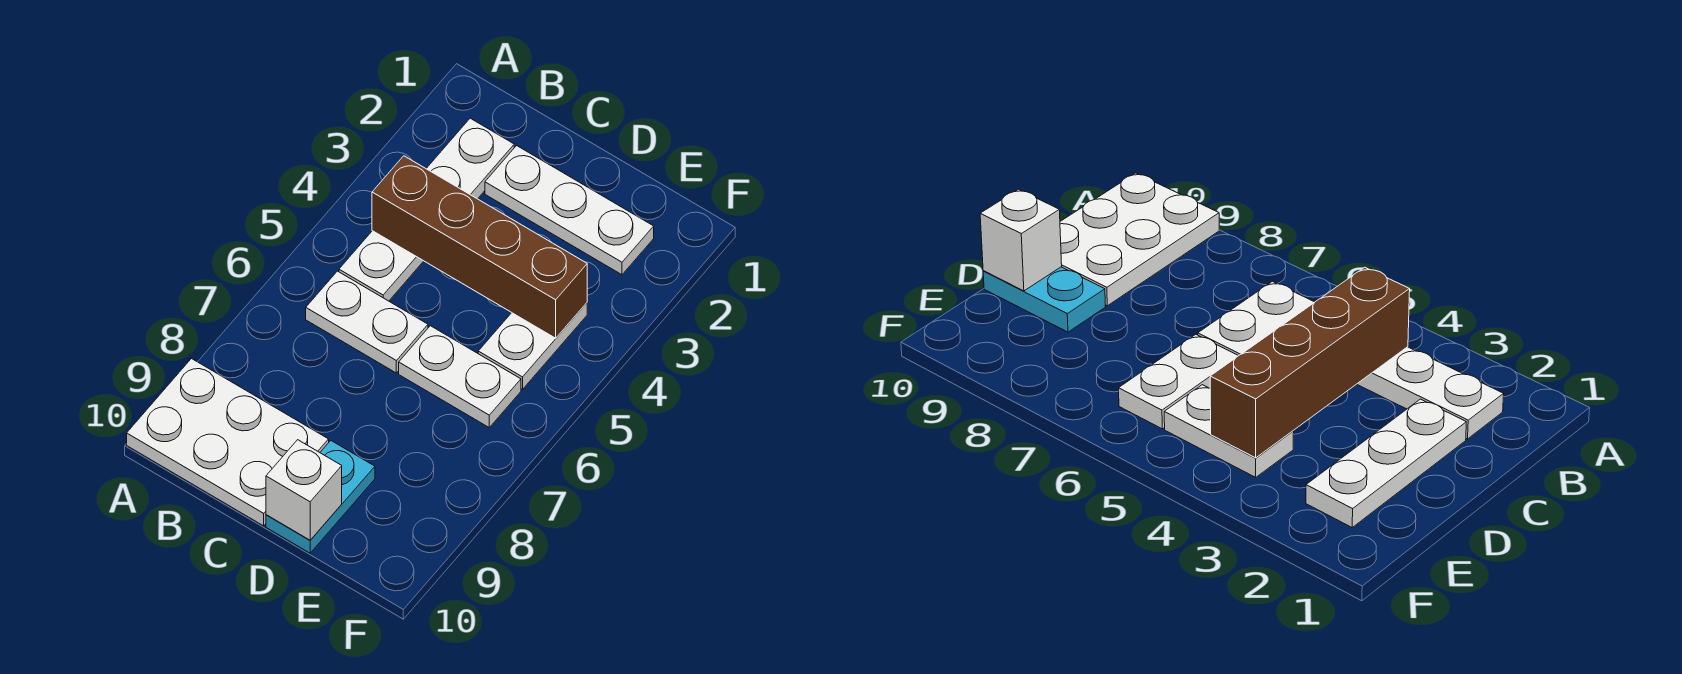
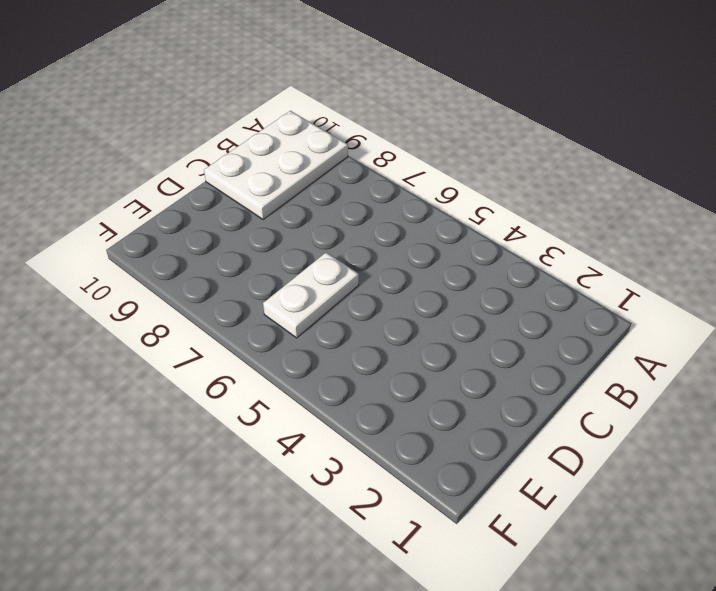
none -> white plate B2:B5 level 1
none -> white plate B6:C6 level 1

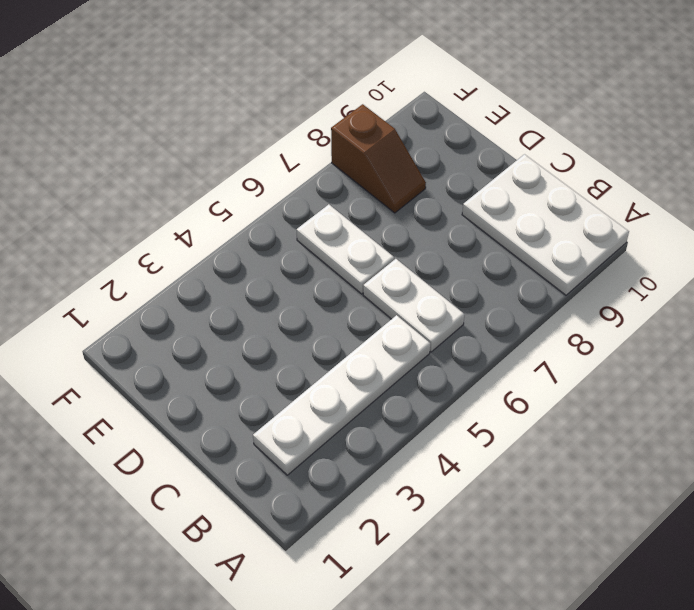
brown slope E8:F8 level 1 top F -> none
none -> white plate C2:E2 level 1
none -> cyan plate D9:D10 level 1

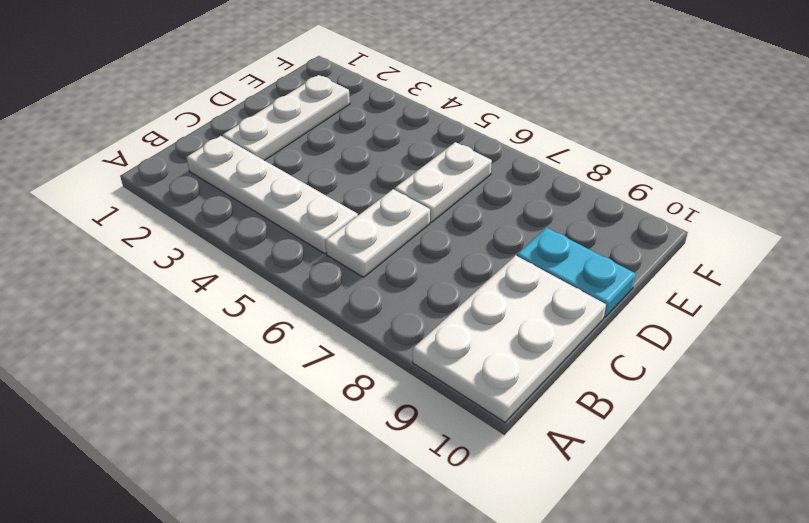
none -> white plate E4:E5 level 1
none -> brown brick B4:E4 level 2

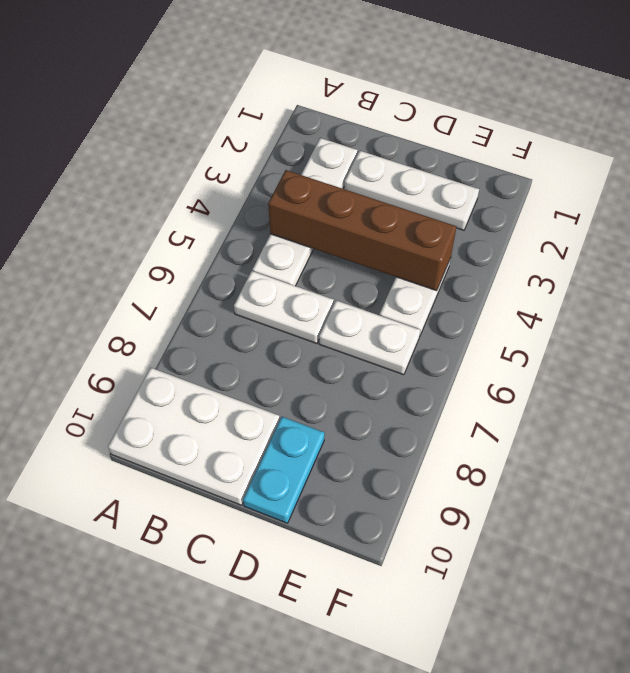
none -> white brick D10 level 2

